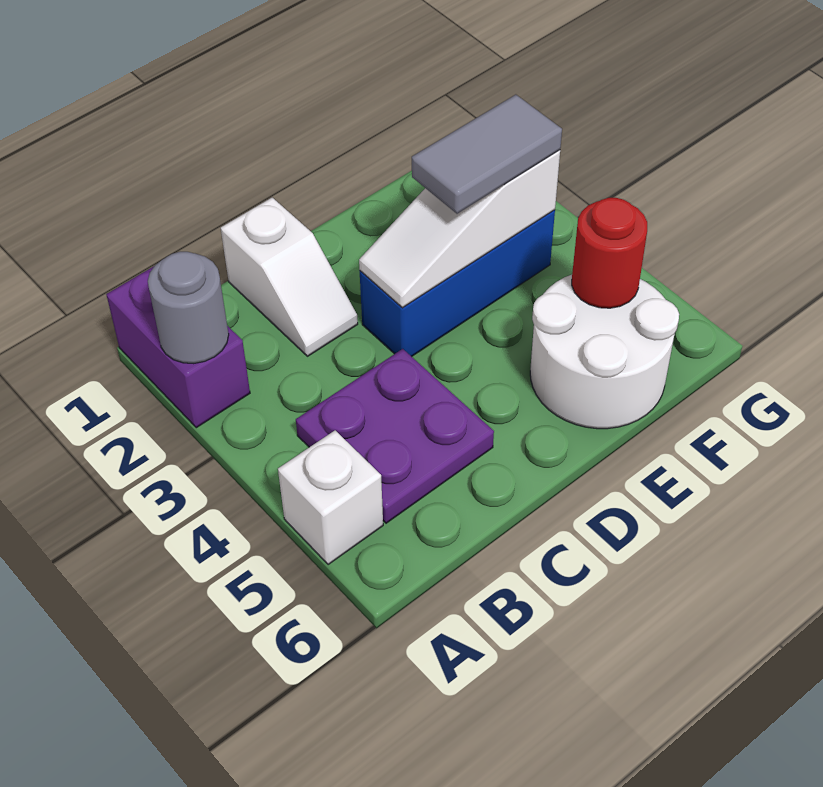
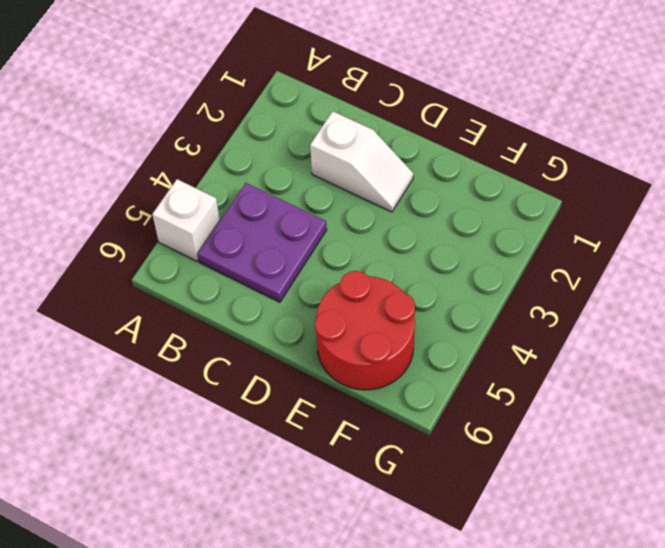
white slope C2:D2 level 1 top C -> white slope C1:C2 level 1 top 1
red round brick E5:F6 level 1 -> white round brick E5:F6 level 1
none -> purple brick A1:A2 level 1
none -> blue brick D3:F3 level 1

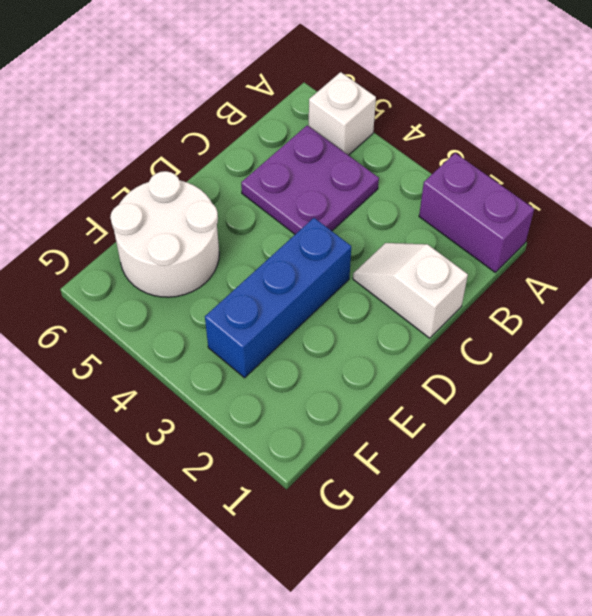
none -> grey round brick A2 level 2
none -> white slope D3:F3 level 2 top F

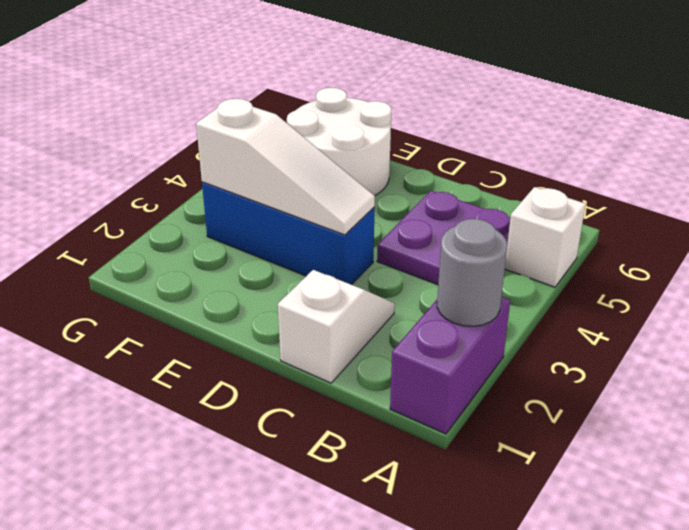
none -> red round brick F5 level 2
none -> grey tile E3:F3 level 3

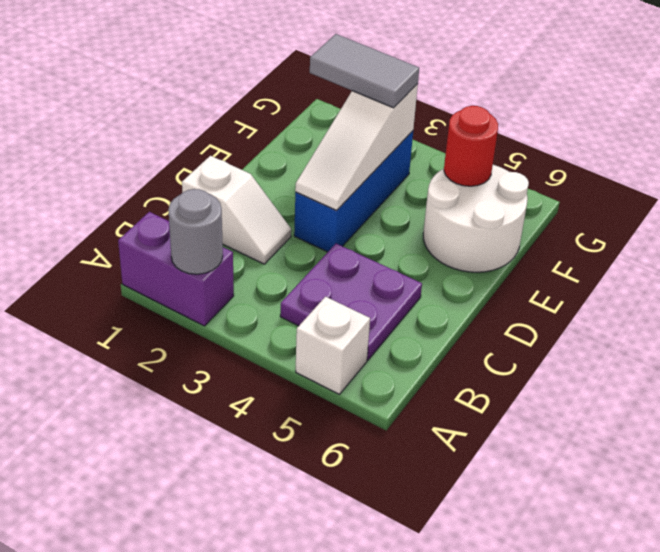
grey tile F2:F3 level 3 -> grey tile E3:F3 level 3

